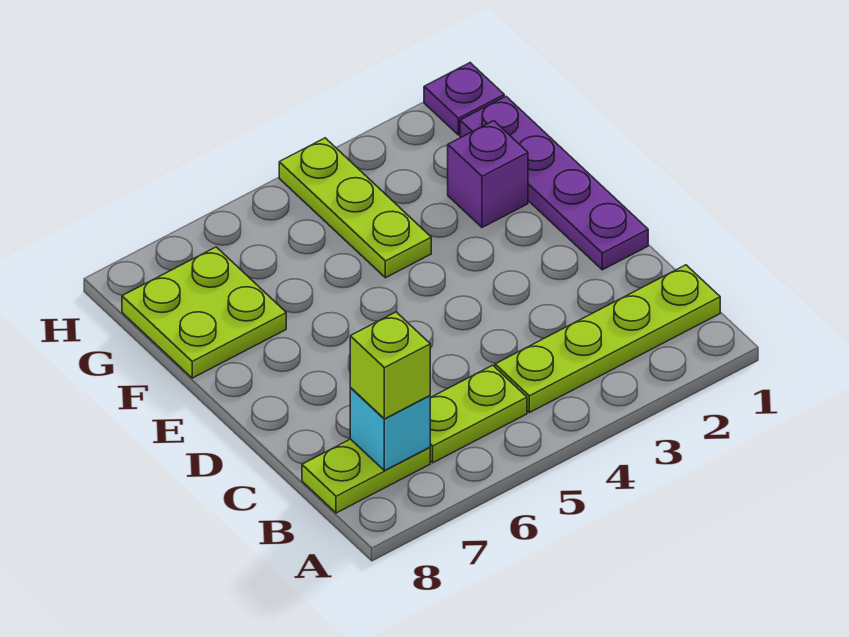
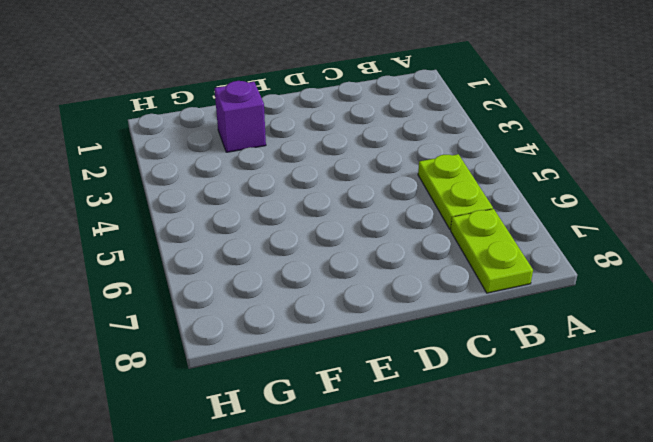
none -> lime plate B1:B4 level 1
none -> purple plate D1:G1 level 1

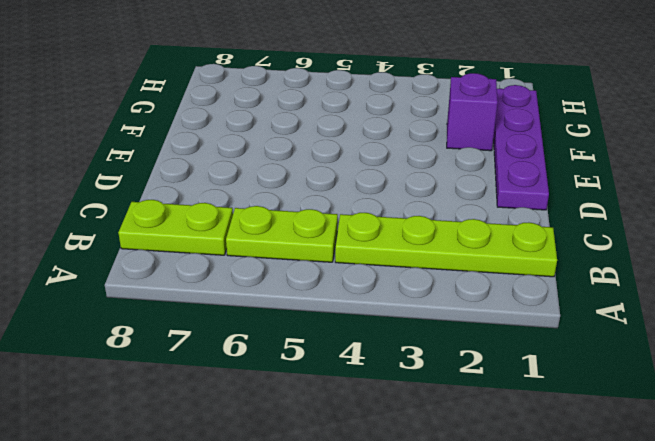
none -> lime plate F4:H4 level 1
none -> lime plate F7:G8 level 1

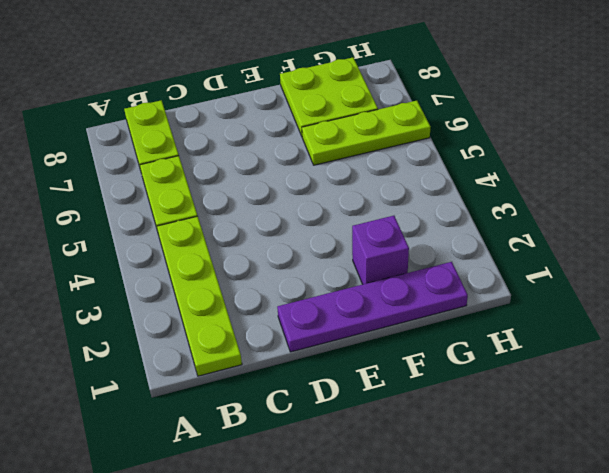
lime plate F6:H6 level 1 -> lime plate F4:H4 level 1
none -> purple plate H1 level 1
none -> cyan brick B7 level 2

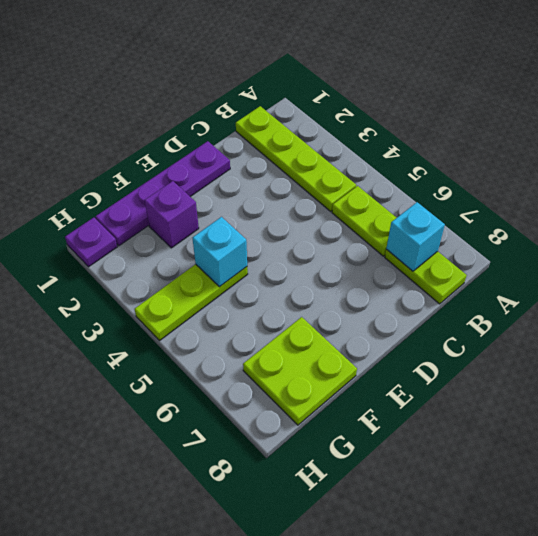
cyan brick F4 level 2 -> none
none -> lime brick B7 level 3

